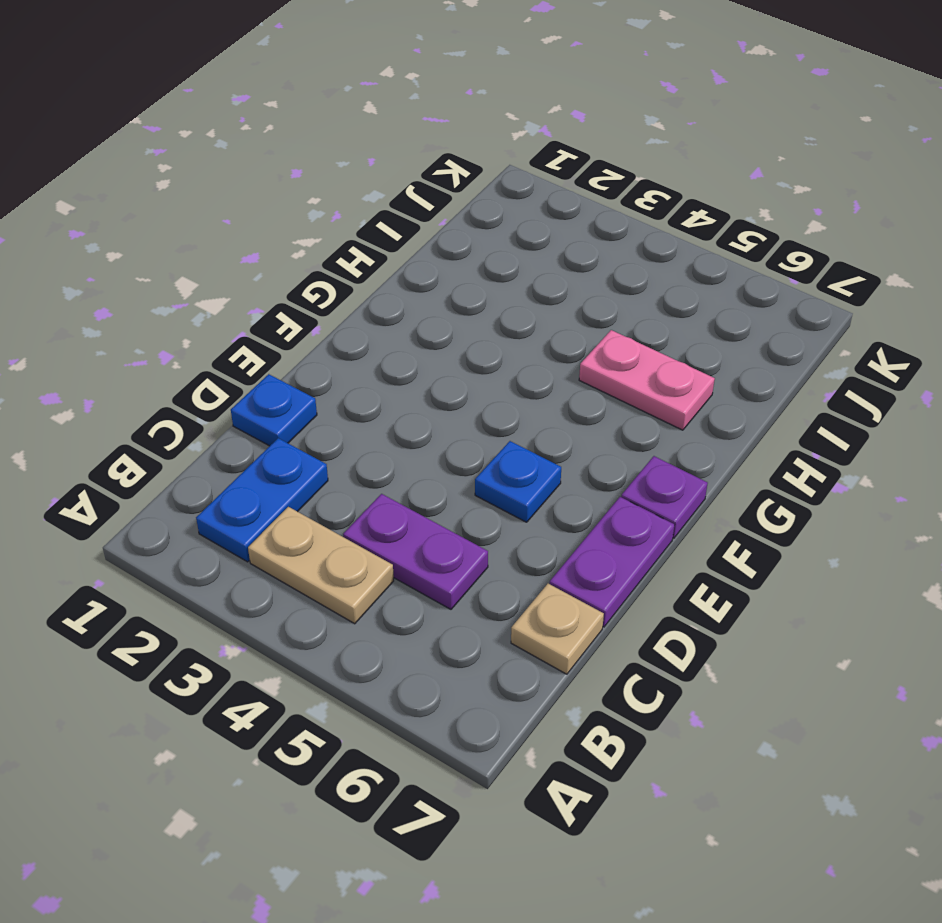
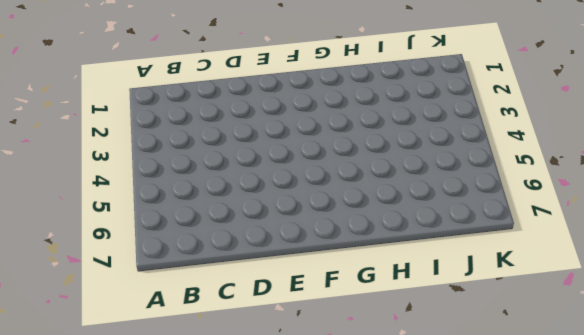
none -> blue plate B2:C2 level 1
none -> tan plate B3:B4 level 1

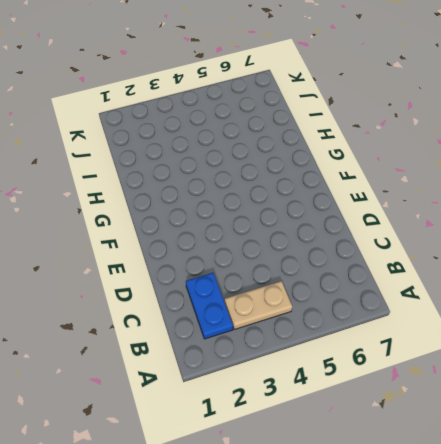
none -> purple plate C4:C5 level 1
none -> tan plate C7 level 1

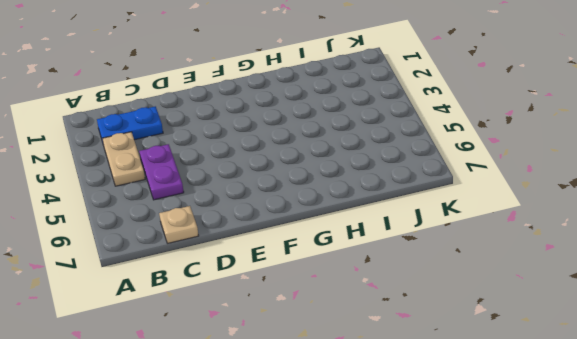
none -> blue plate D1 level 1
none -> purple plate D7:E7 level 1

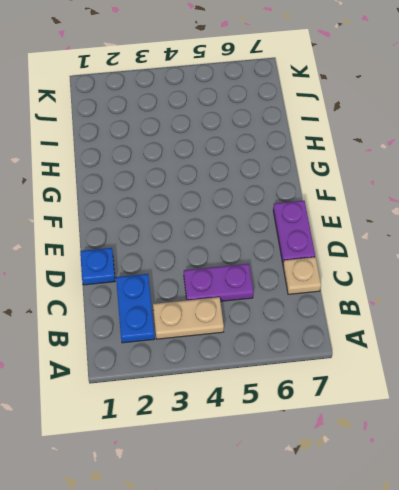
none -> blue plate E5 level 1
none -> purple plate F7 level 1

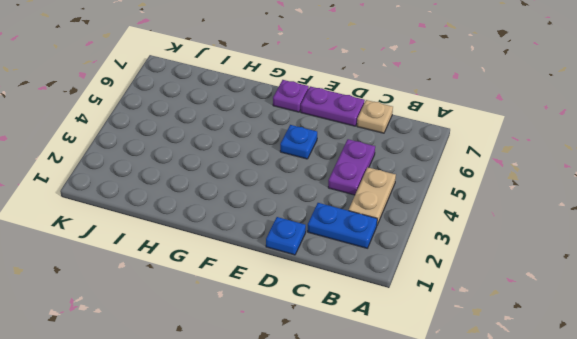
none -> pink plate H5:H6 level 1

